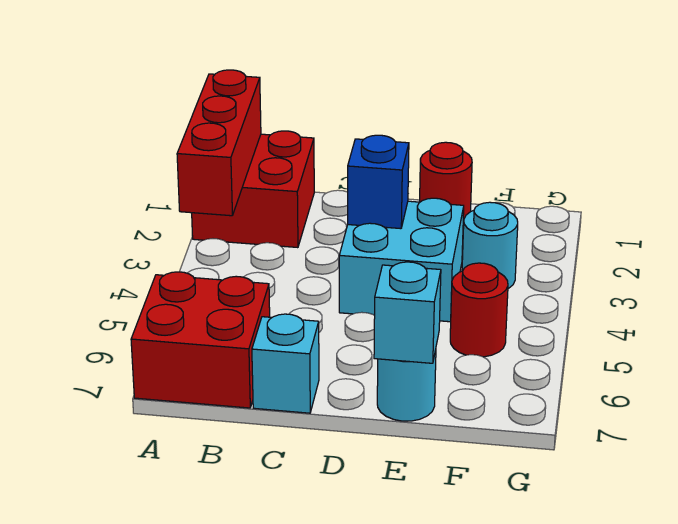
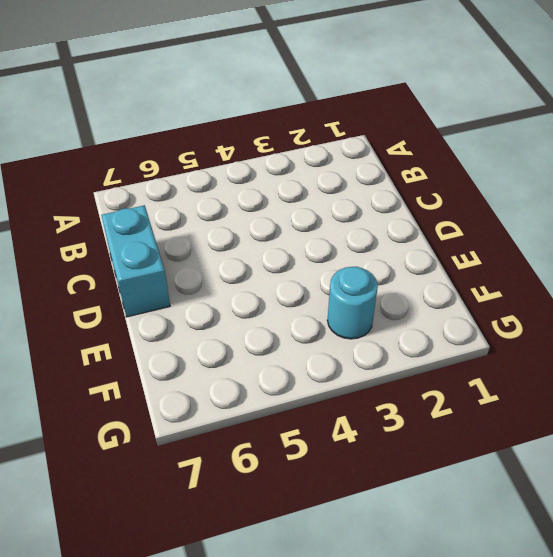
cyan brick C7:D7 level 1 -> cyan brick C7 level 1
none -> red brick A1:B2 level 1
none -> red brick A6:B7 level 1

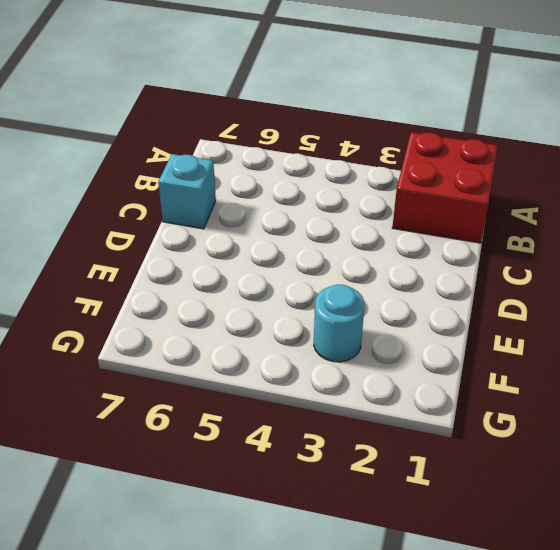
none -> red brick A6:B7 level 1
none -> cyan brick D3:E4 level 1

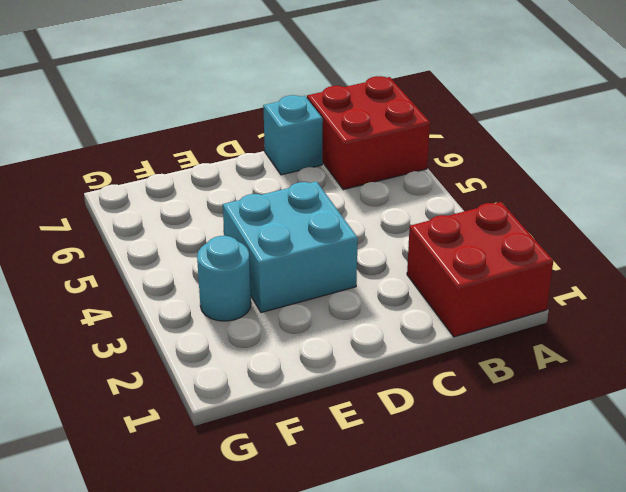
none -> red round brick E1 level 1
none -> cyan round brick E7 level 1

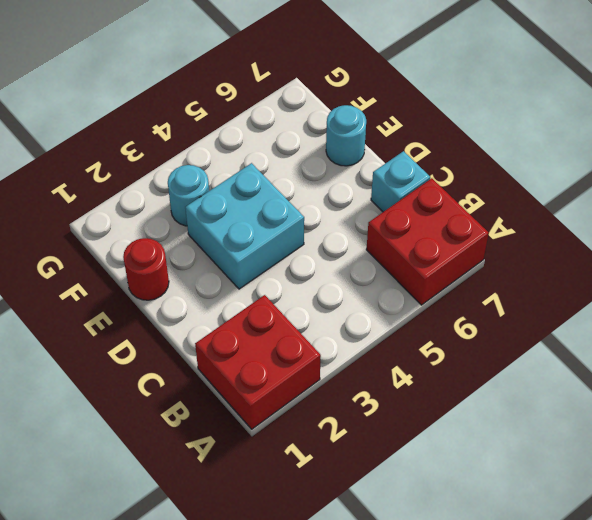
none -> red round brick F5 level 1
none -> red brick A1:A3 level 2

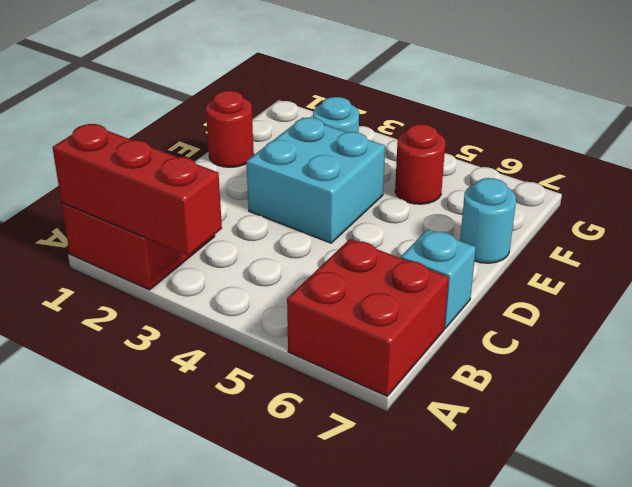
none -> blue brick D3 level 2
none -> cyan brick E7 level 2

